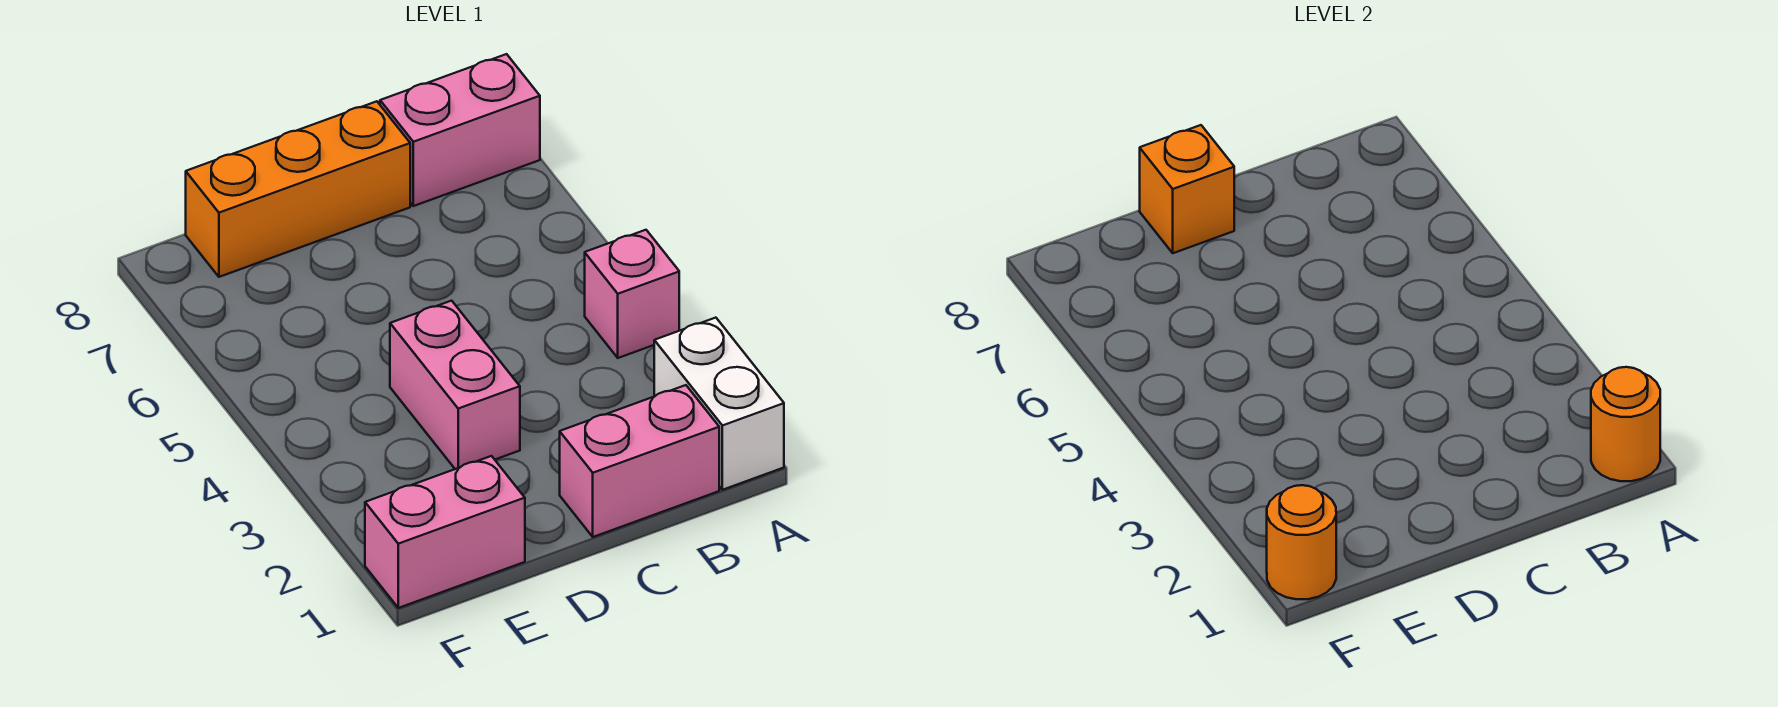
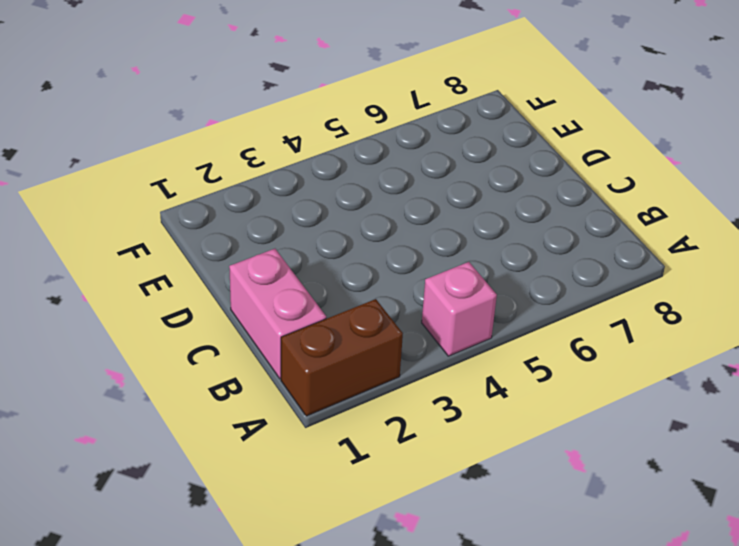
brown brick A1:A2 level 1 -> white brick A1:A2 level 1
none -> pink brick A8:B8 level 1
none -> orange brick C8:E8 level 1

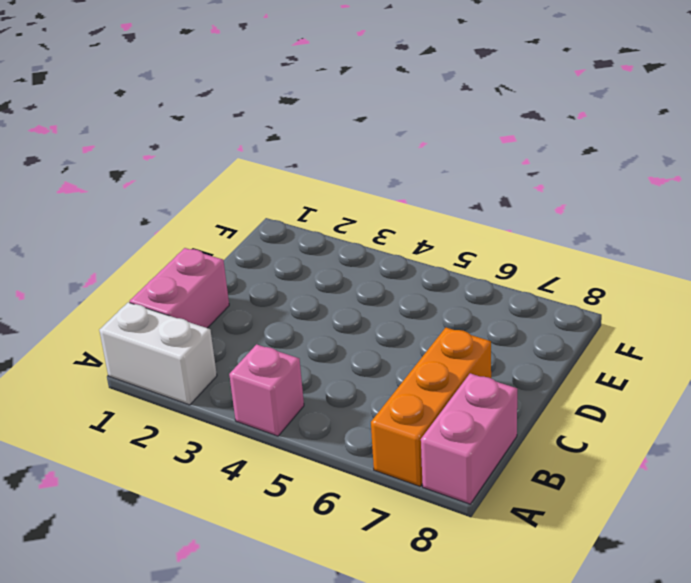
orange brick A7:C7 level 1 -> orange brick C8:E8 level 1
none -> pink brick D3:D4 level 1
none -> pink brick E1:F1 level 1

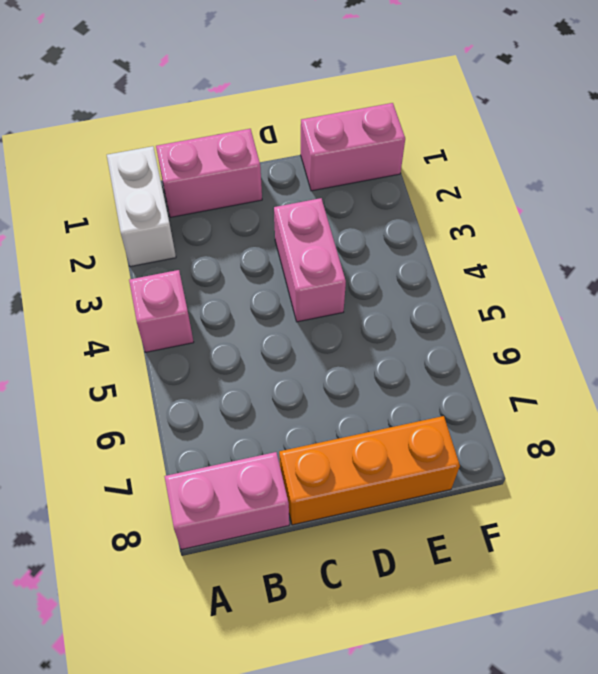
none -> orange round brick A1 level 2
none -> orange brick D8 level 2

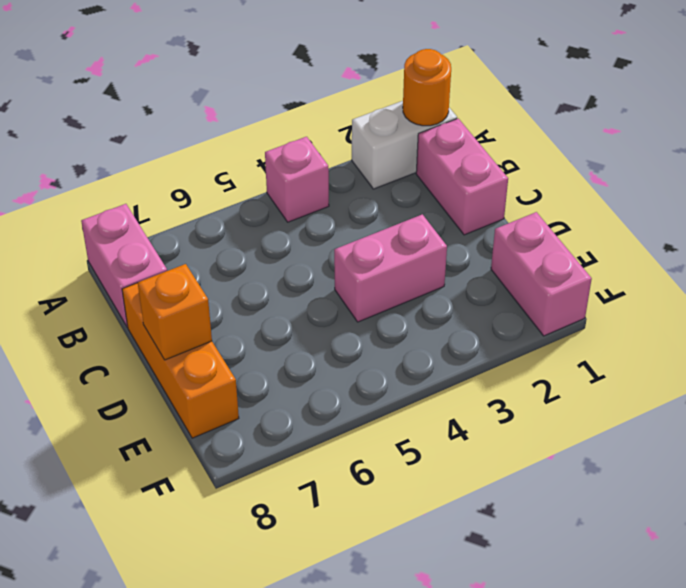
none -> orange round brick F1 level 2

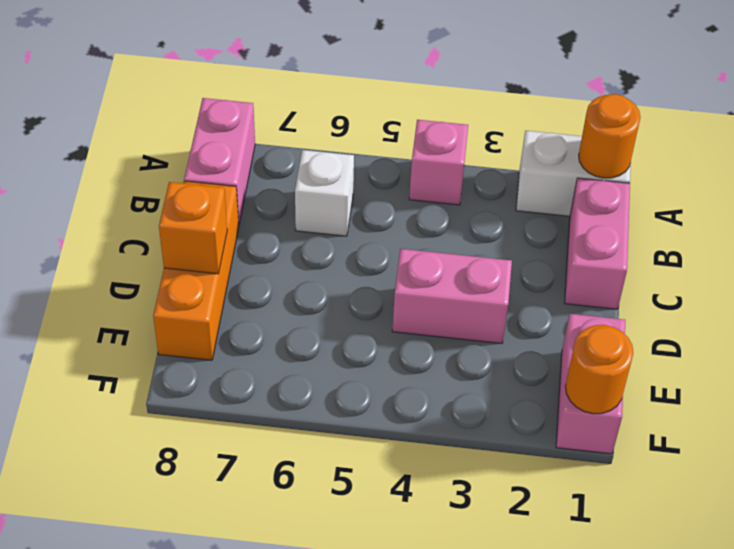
white brick B6 level 1 -> none

